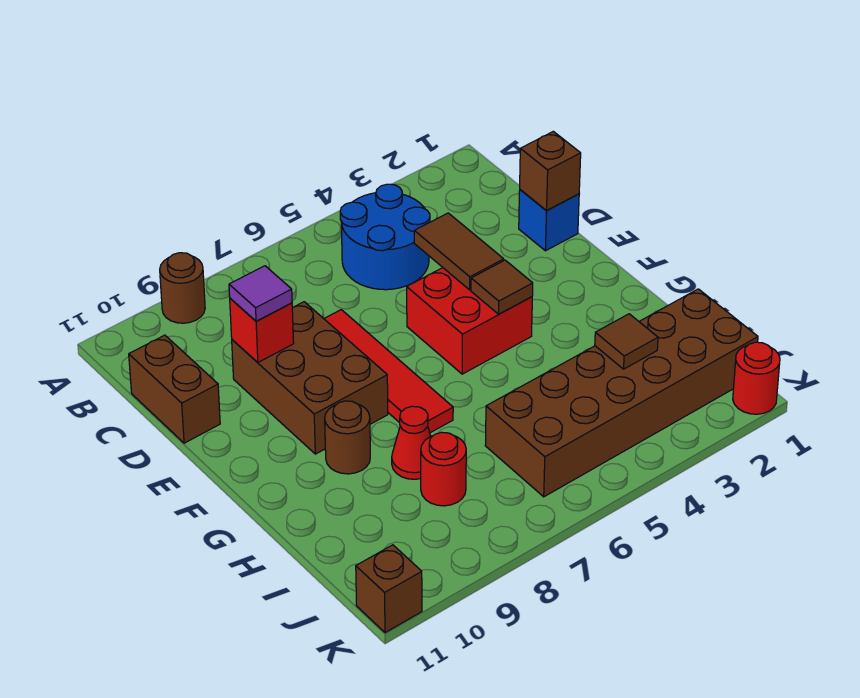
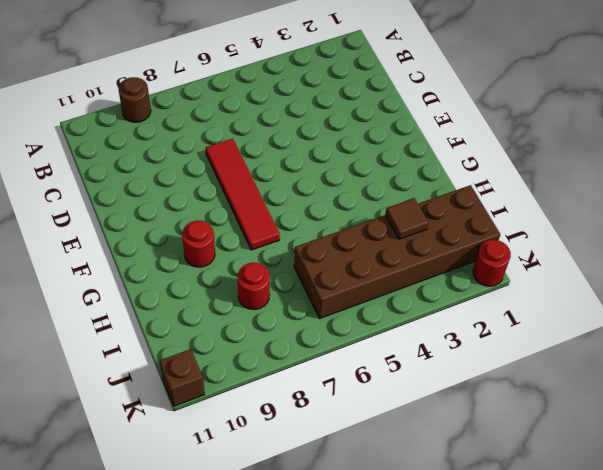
red round brick G9 level 1 -> brown round brick G9 level 1
none -> blue round brick B4:C5 level 1
none -> brown brick C11:D11 level 1
none -> blue brick D1 level 1

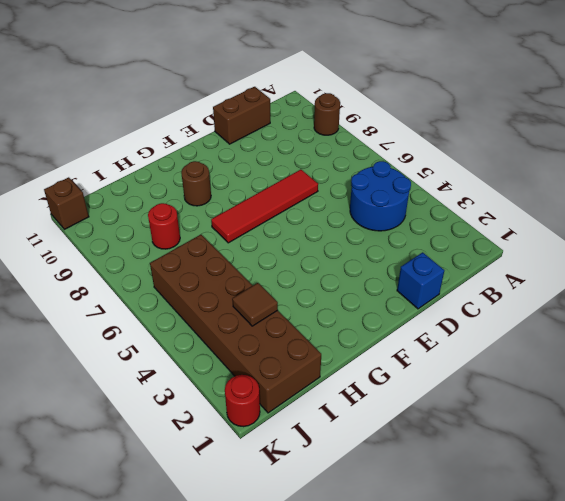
none -> brown brick D8:F9 level 1
none -> red brick E4:F5 level 1
none -> red cone H8 level 1

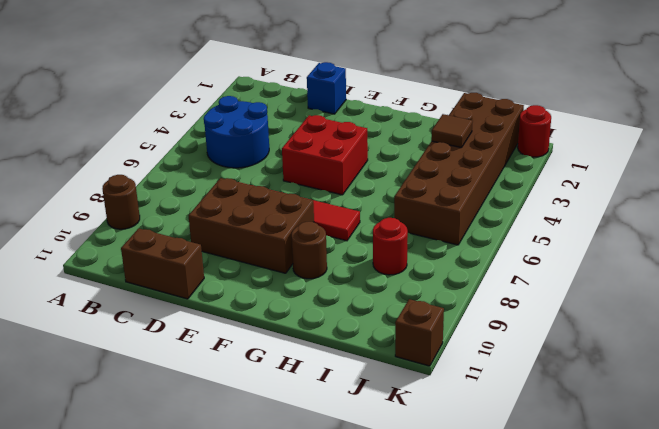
none -> red cone H8 level 1
none -> brown brick D1 level 2
none -> brown tile D4:E4 level 2

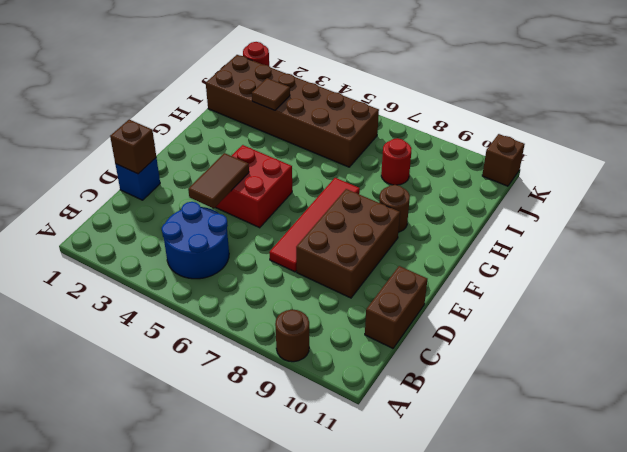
none -> red cone H8 level 1
none -> red brick D9 level 2
none -> brown tile F4 level 2

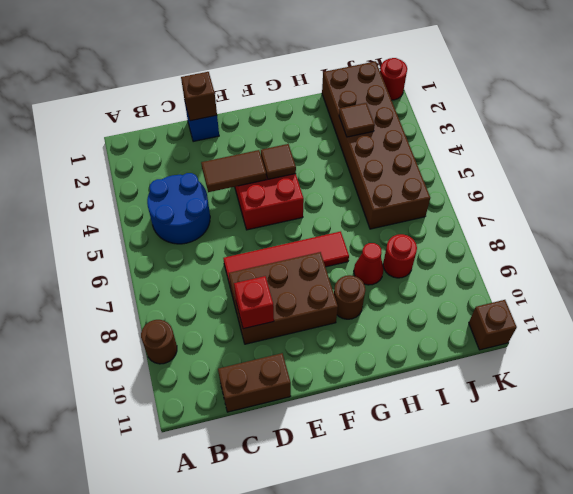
none -> purple tile D9 level 3

